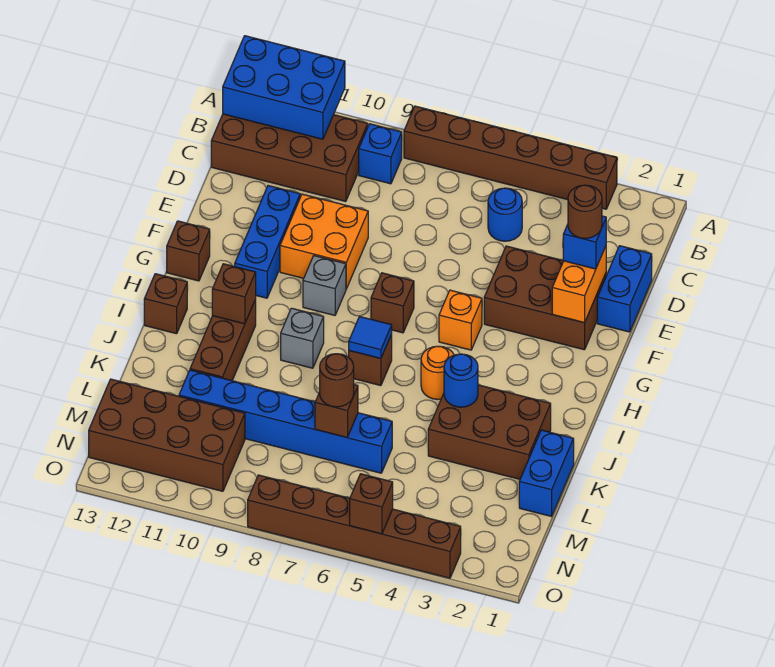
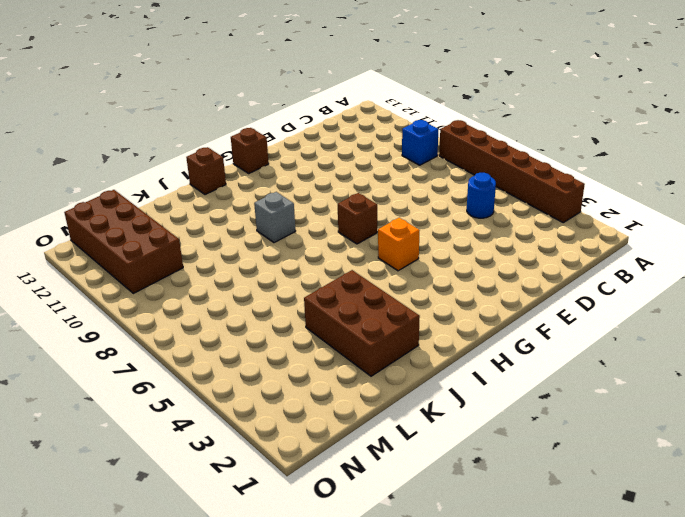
none -> brown brick B10:C13 level 1
none -> blue brick D1:E1 level 1
none -> brown brick E2:F4 level 1
none -> orange brick E9:F10 level 1

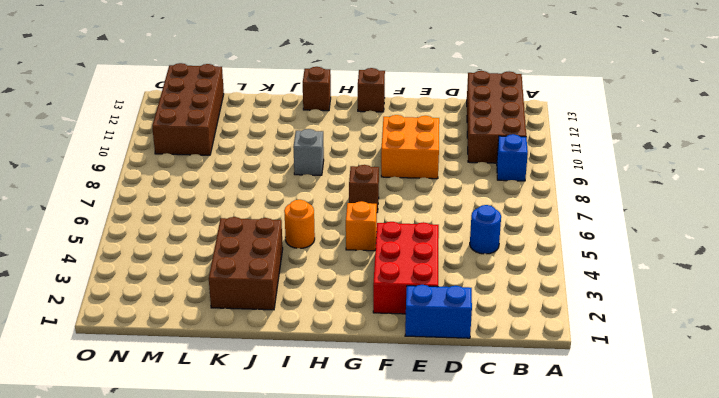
red brick E2:F4 level 1 -> brown brick E2:F4 level 1
none -> brown brick A3:A8 level 1
none -> blue brick E11:G11 level 1
none -> grey brick G9 level 1
none -> brown brick I7 level 1

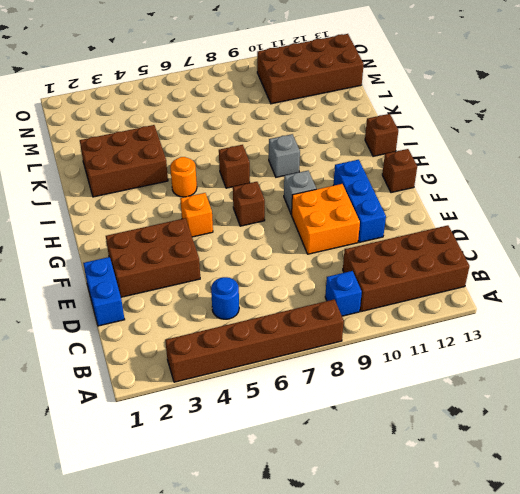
none -> brown brick I11:K11 level 1
none -> blue brick K1:L1 level 1
none -> blue brick L6:L11 level 1
none -> brown brick O3:O8 level 1

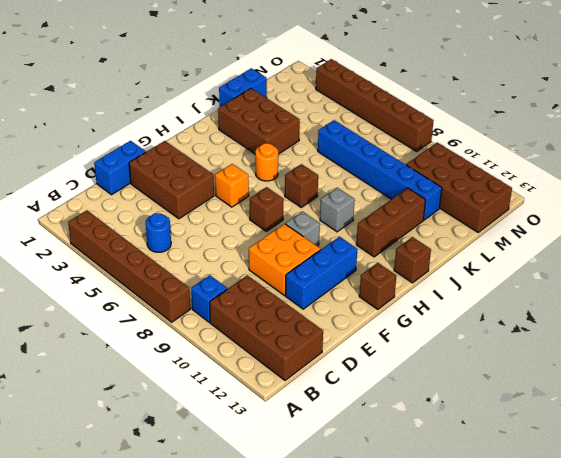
none -> blue brick A11:B13 level 2
none -> orange brick E2:F2 level 2
none -> blue tile I7 level 2
none -> brown brick I11 level 2

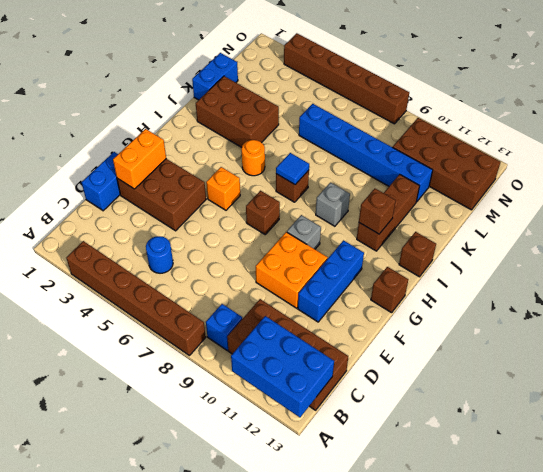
none -> blue round brick J4 level 2
none -> brown brick L7 level 2
none -> brown brick O5 level 2
none -> blue brick E2 level 3

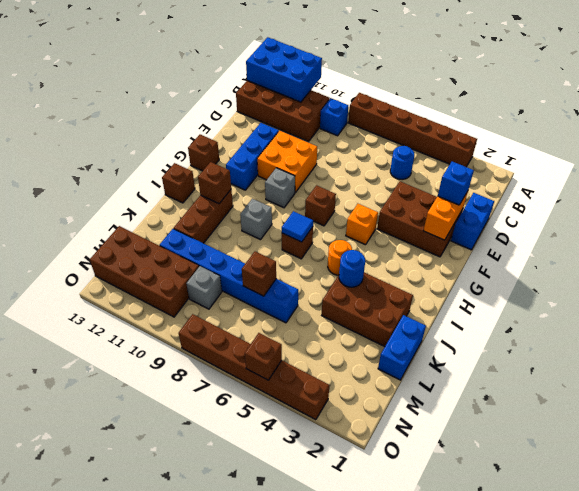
grey brick M9 level 1 -> none
none -> brown round brick L7 level 3
none -> brown round brick E2 level 4

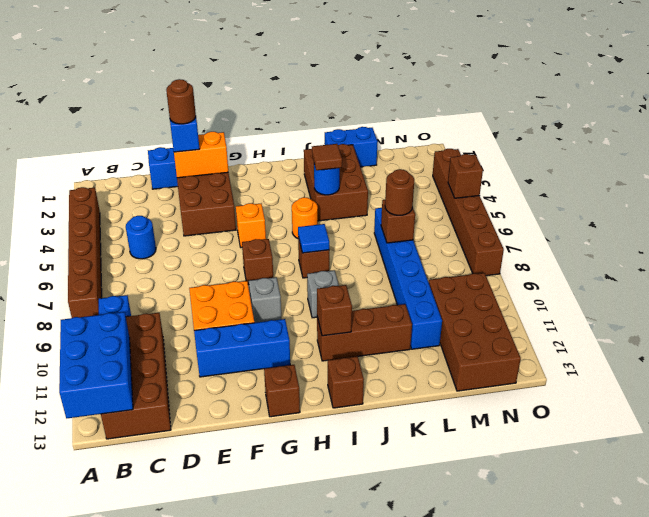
brown tile J4 level 3 -> none

